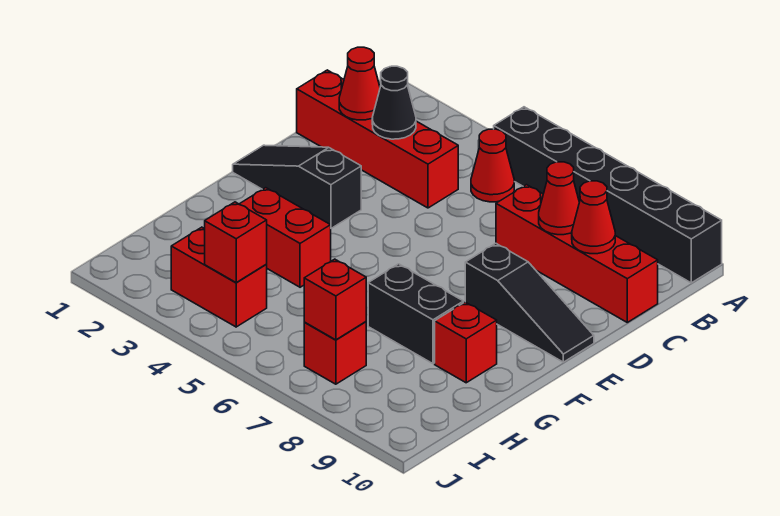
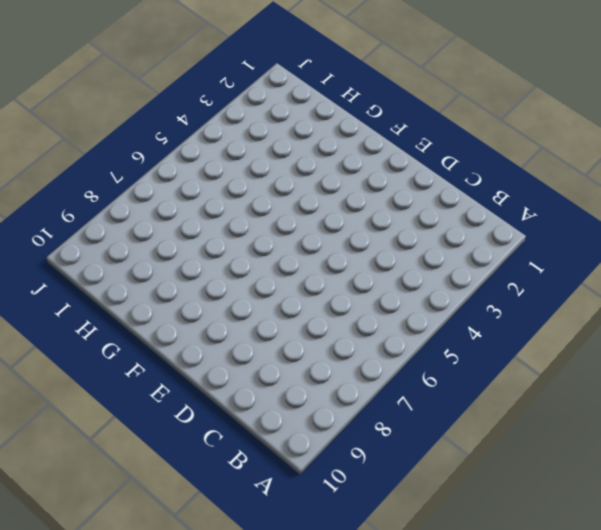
none -> black brick A5:A10 level 1
none -> red cone B5 level 1
none -> red brick C1:C4 level 1

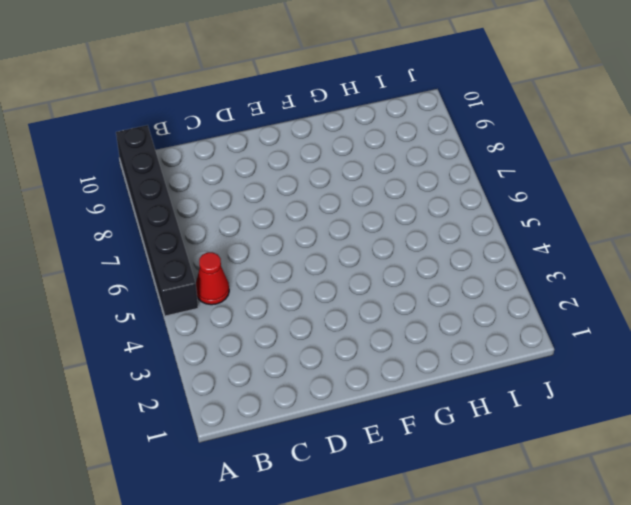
none -> red brick C1:C4 level 1
none -> red brick C7:C10 level 1
none -> black slope E1:E3 level 1 top 3

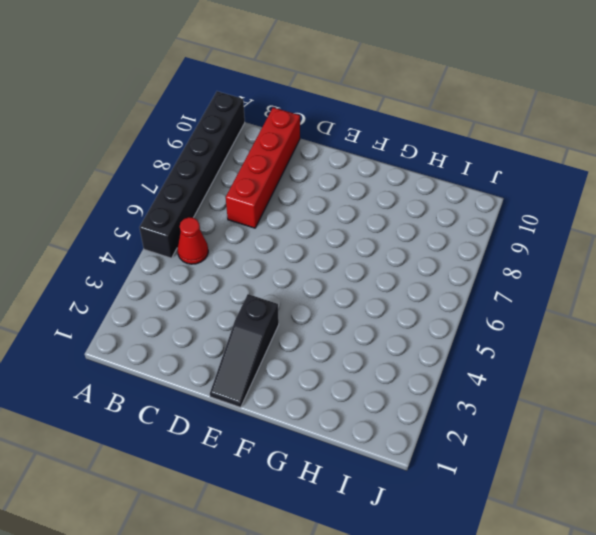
none -> red brick C1:C4 level 1
none -> black slope E8:E10 level 1 top 8
none -> red brick G3:G4 level 1

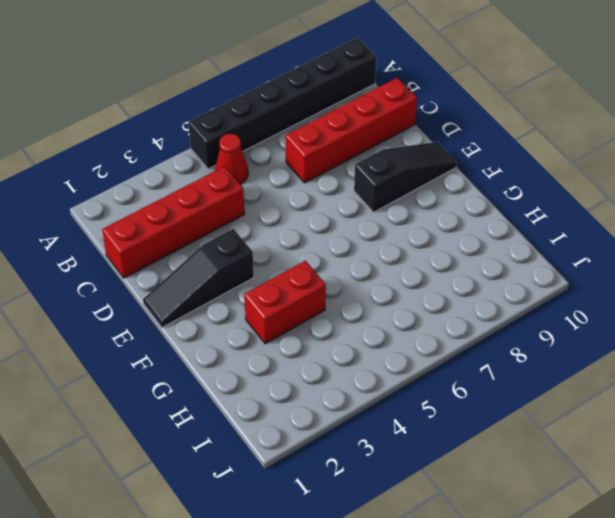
none -> black brick G7:G8 level 1
none -> red brick G9 level 1
none -> red brick I3:I4 level 1

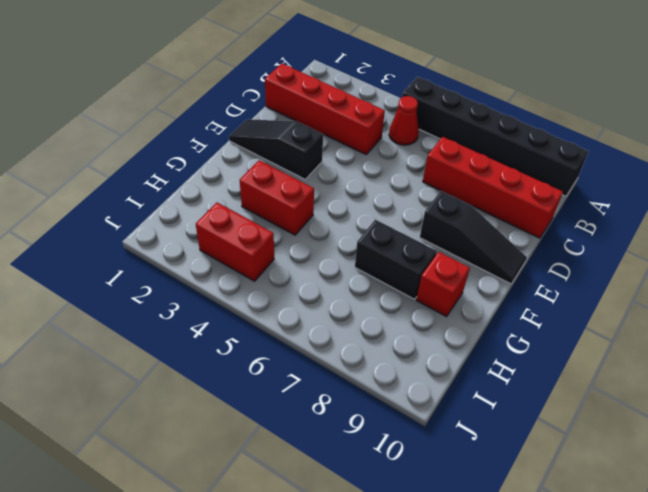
none -> red brick I7 level 1
none -> red cone C2 level 2
none -> black cone C3 level 2

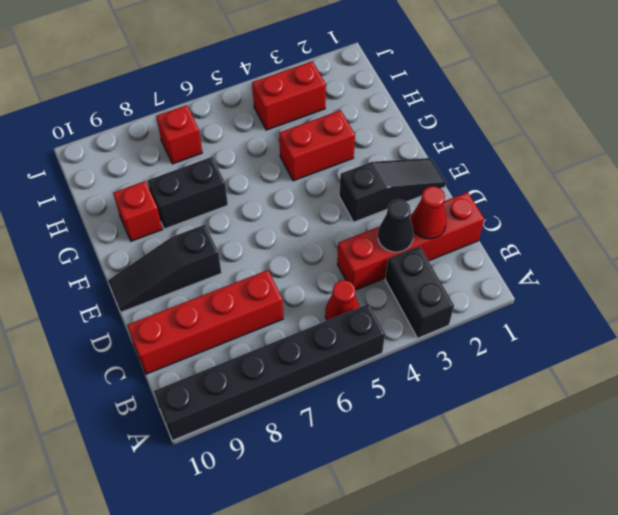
black brick A3:B3 level 1 -> none
none -> red cone C8 level 2
none -> red cone C9 level 2
none -> red brick I4 level 2

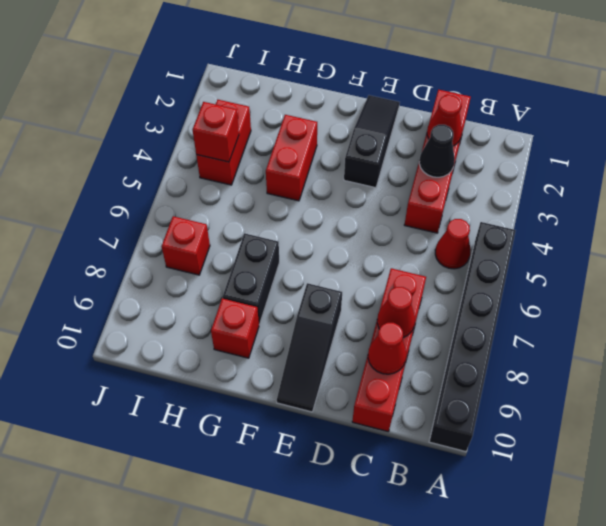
none -> red brick I7 level 2

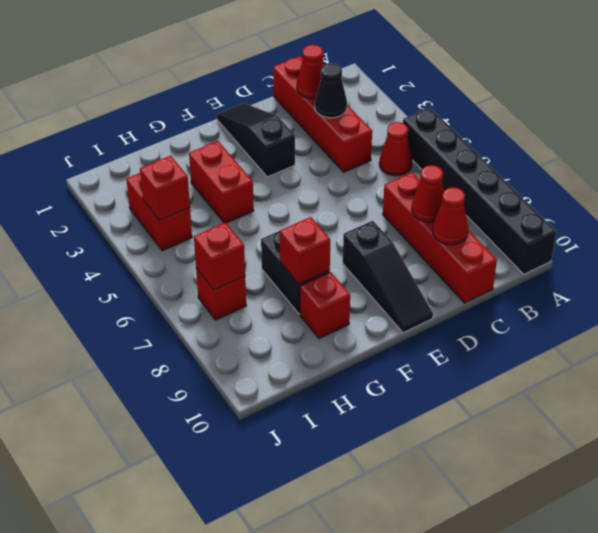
red brick G8 level 2 -> none

